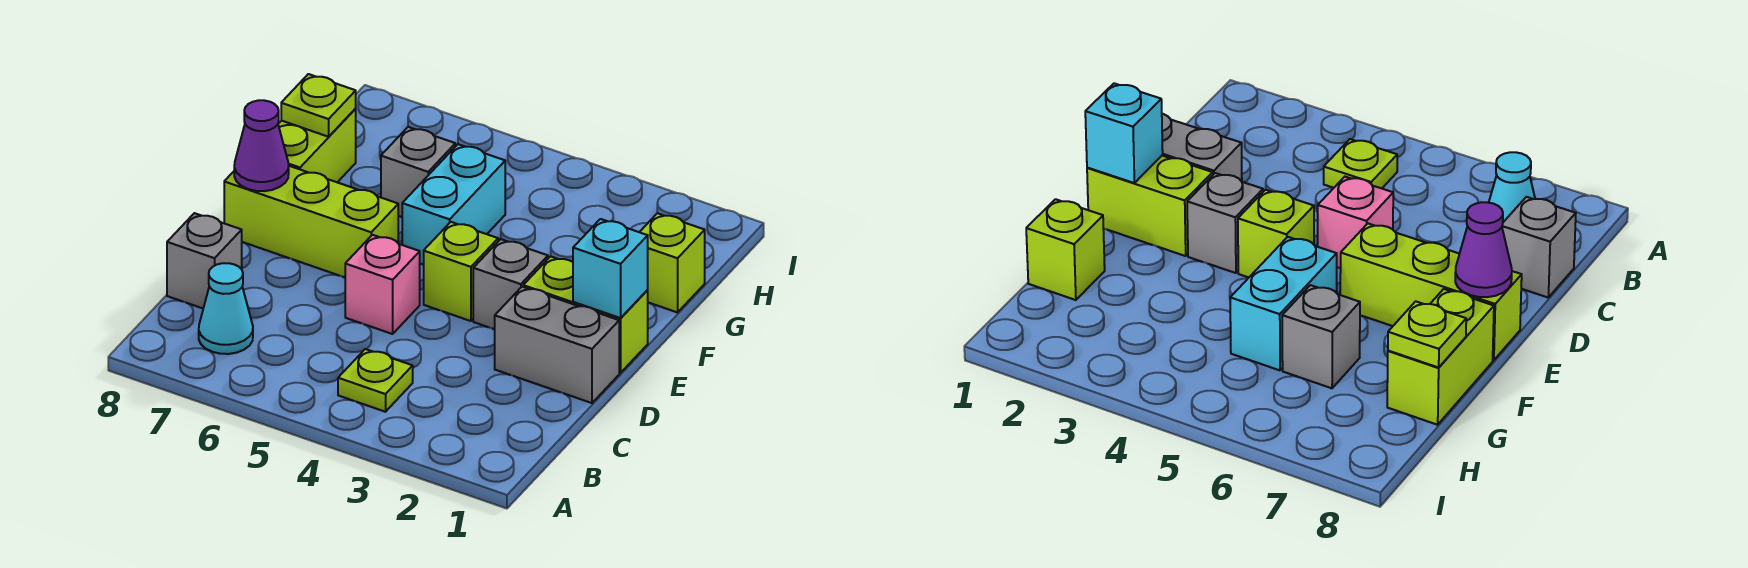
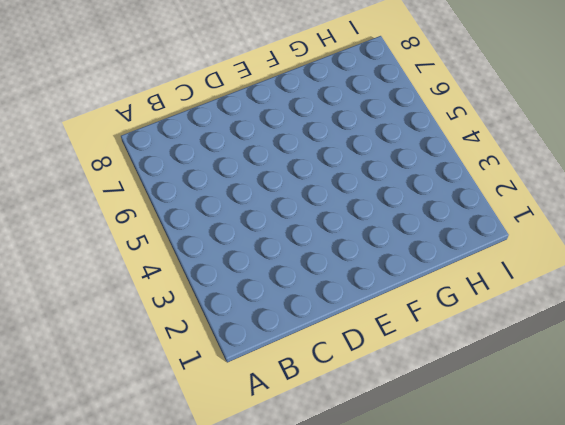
none -> lime plate B4 level 1
none -> cyan cone B7 level 1
none -> grey brick C8 level 1

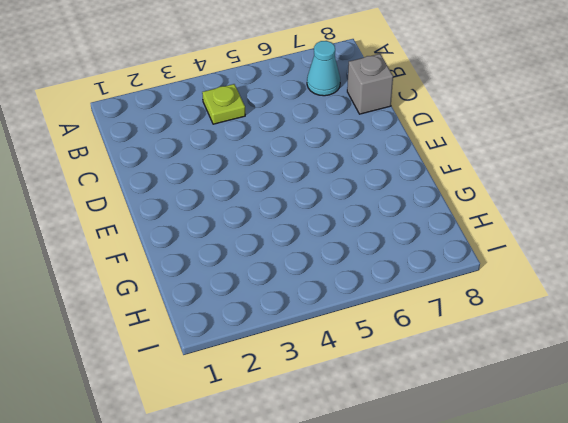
none -> grey brick D1:D2 level 1
none -> pink brick D5 level 1
none -> lime brick E1:E2 level 1

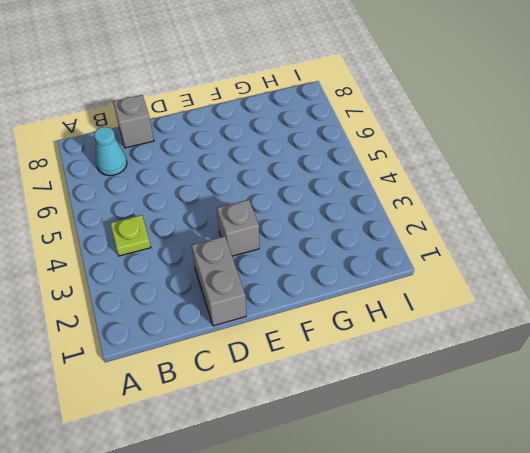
none -> pink brick D5 level 1
none -> lime brick E1:E2 level 1
none -> lime brick E4 level 1

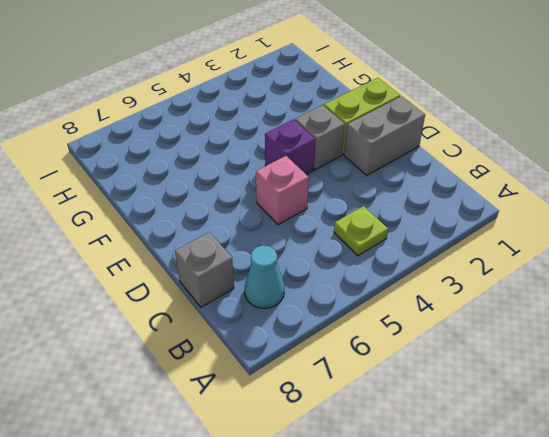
purple brick E4 level 1 -> lime brick E4 level 1
none -> lime brick E6:E8 level 1
none -> cyan brick F5:G5 level 1
none -> lime brick F8:G8 level 1

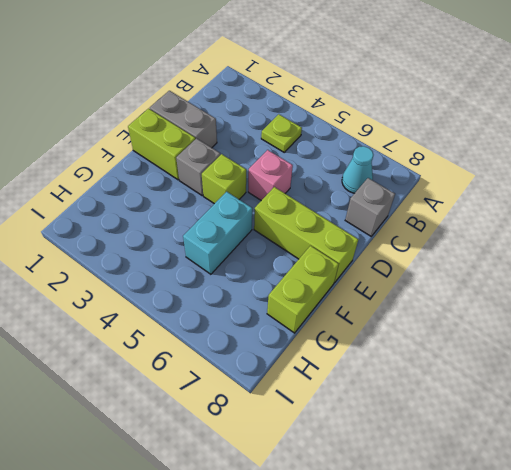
none -> lime brick G1 level 1
none -> grey brick G6 level 1
none -> cyan brick E1 level 2

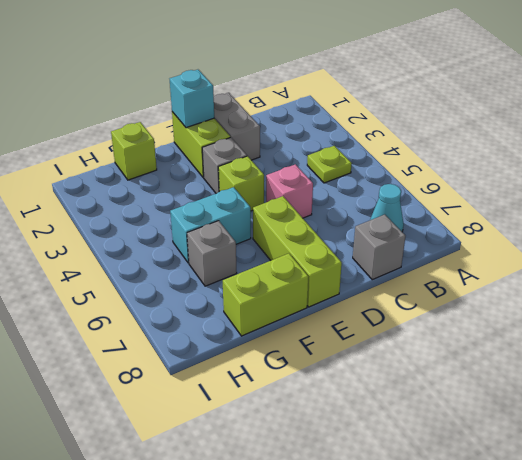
none -> purple cone E8 level 2
none -> lime plate G8 level 2

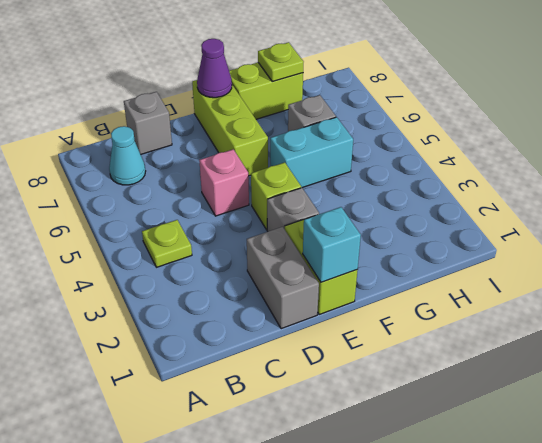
none -> lime brick G1 level 1

